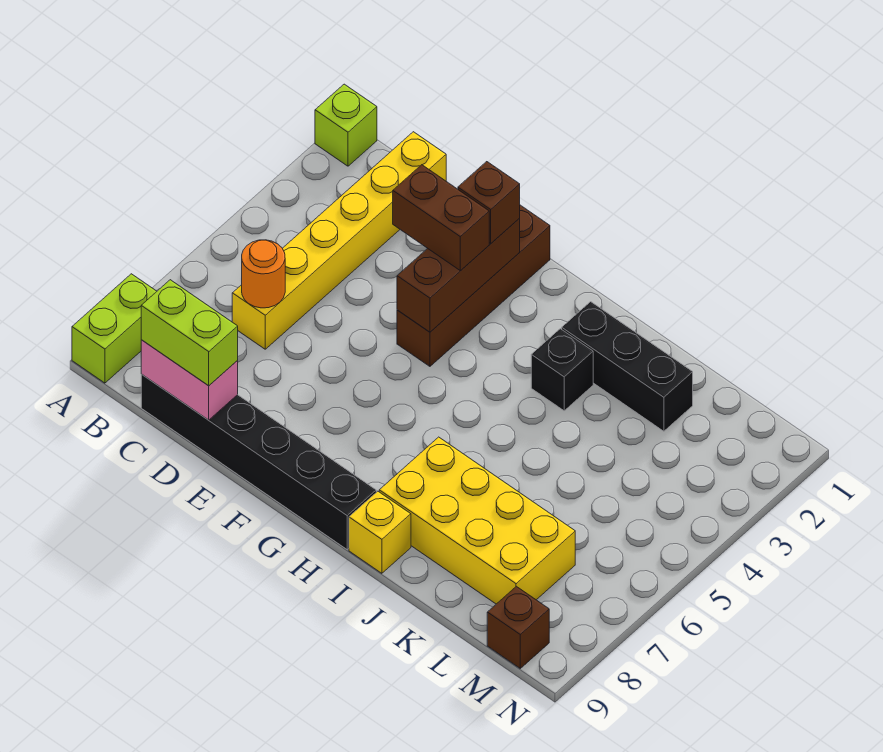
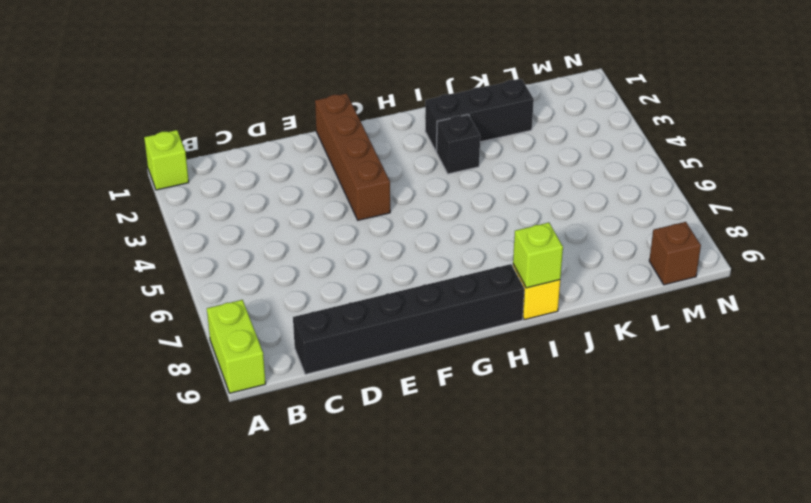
lime brick I9 level 2 -> none
none -> yellow brick C1:C6 level 1
none -> yellow brick I7:L8 level 1
none -> orange round brick C6 level 2

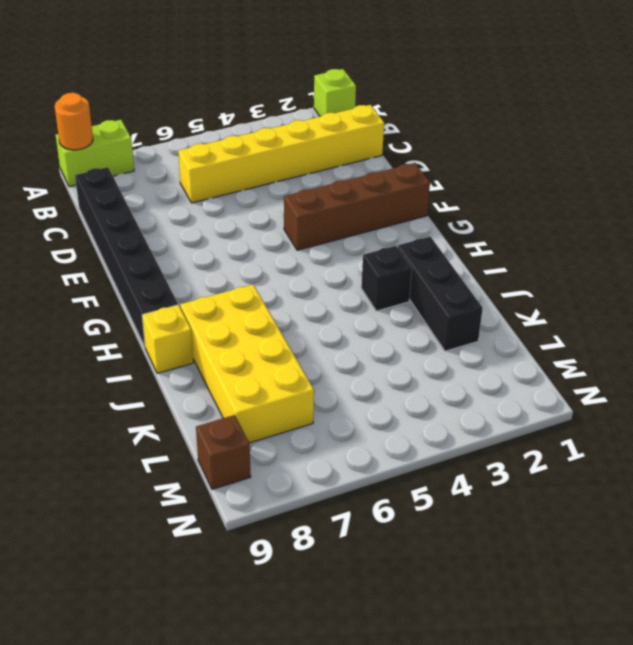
orange round brick A9 level 2 -> orange round brick C6 level 2
none -> pink brick C9:D9 level 2
none -> brown brick F2:F4 level 2
none -> lime brick C9:D9 level 3

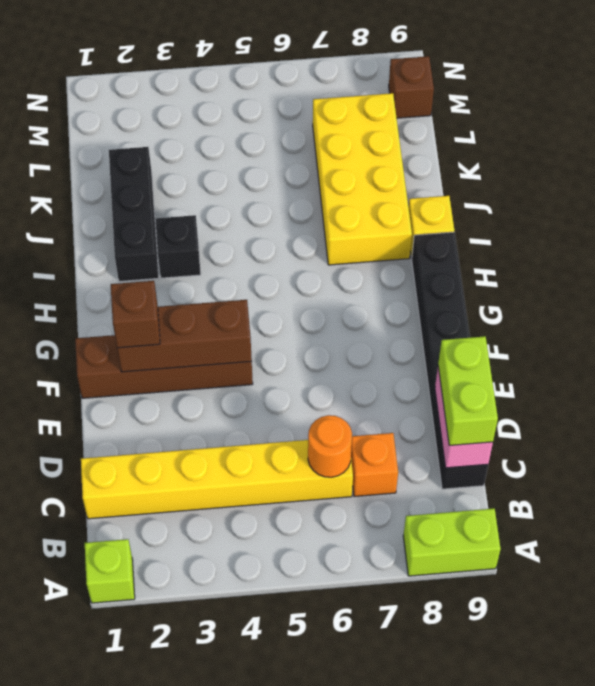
orange brick C7 level 1 -> none
none -> brown brick E3:F3 level 3

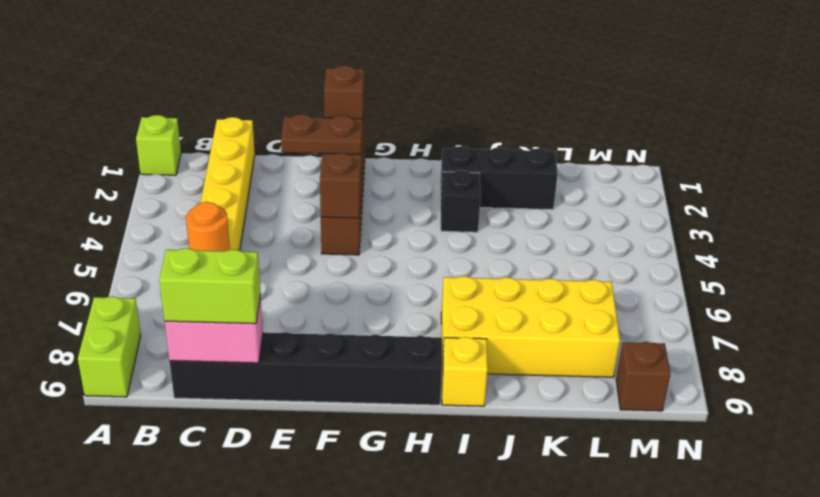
brown plate E3:F3 level 3 -> brown brick E3:F3 level 3

